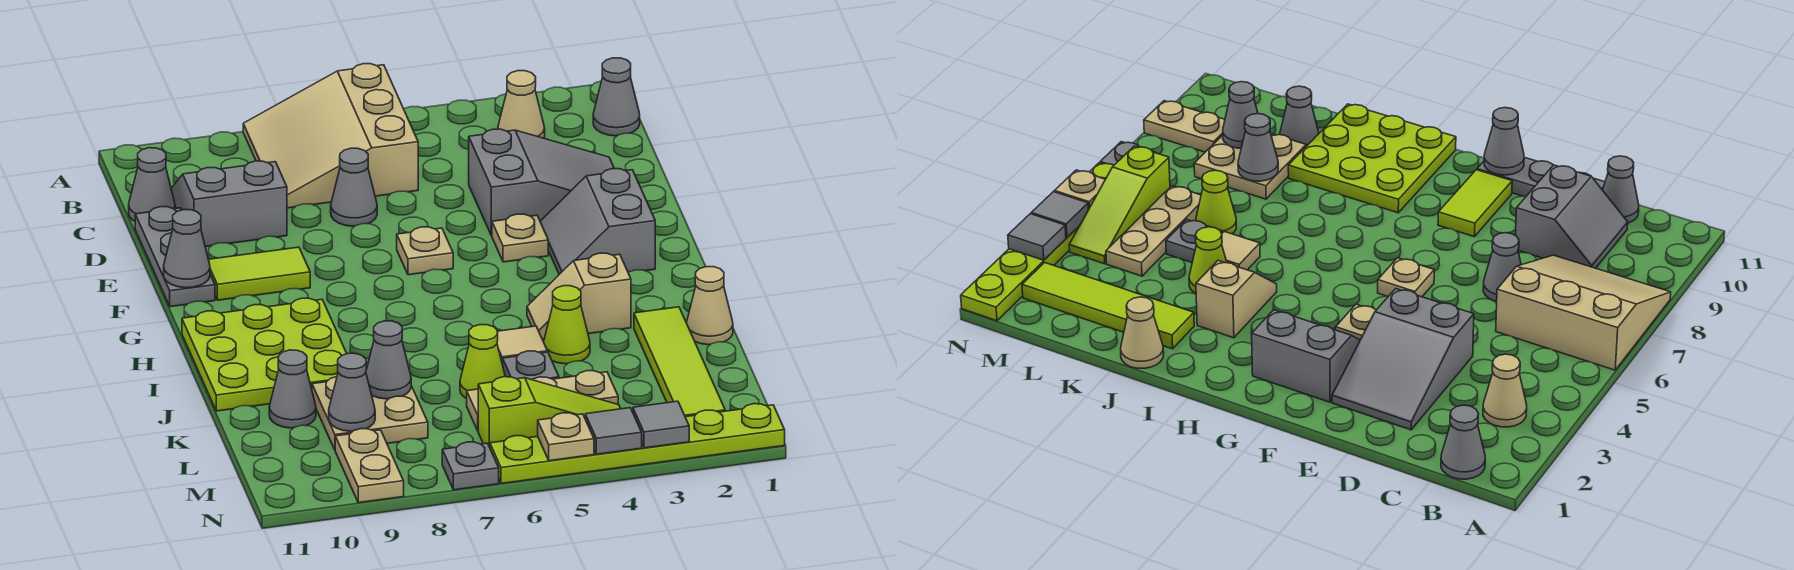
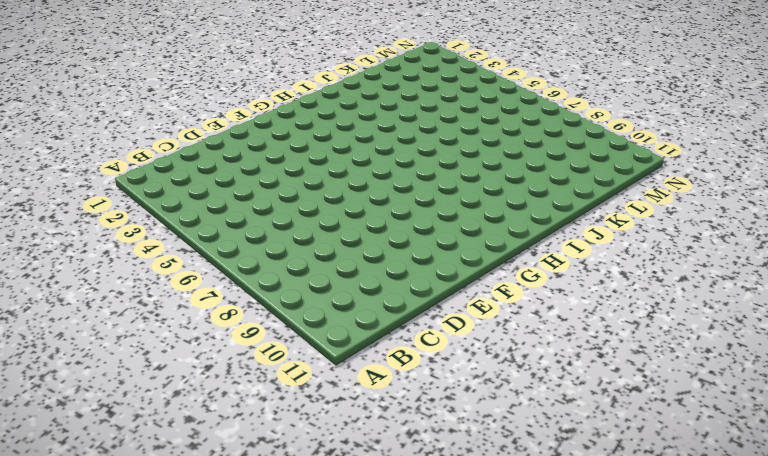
none -> tan slope A6:C8 level 1 top 6
none -> grey cone B1 level 1
none -> tan cone B3 level 1
none -> grey slope C9:D10 level 1 top D

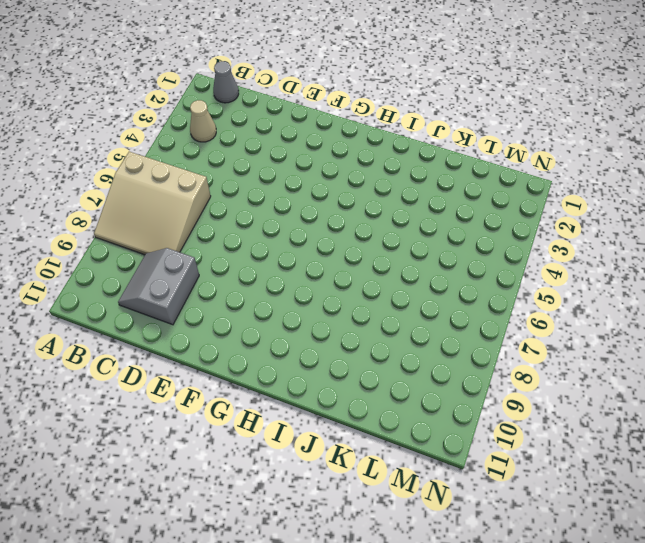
none -> grey cone C11 level 1
none -> grey slope D2:E4 level 1 top 4
none -> grey cone D7 level 1
none -> grey plate D11:F11 level 1

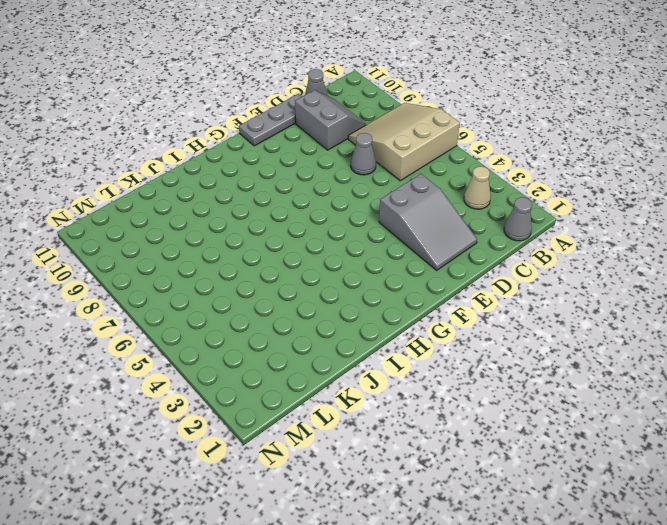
none -> grey slope F2:G3 level 1 top 2
none -> tan plate F4 level 1
none -> tan plate F6 level 1
none -> lime tile F9:F10 level 1

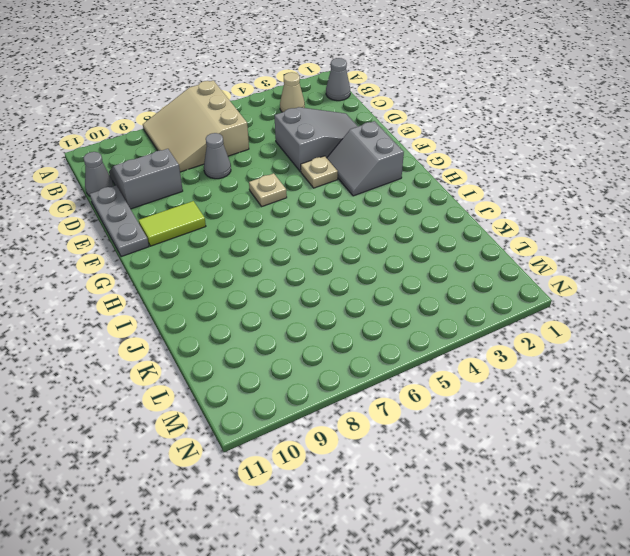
none -> lime plate H9:J11 level 1
none -> tan slope I3:I4 level 1 top 3
none -> tan cone J1 level 1
none -> lime tile J2:M2 level 1

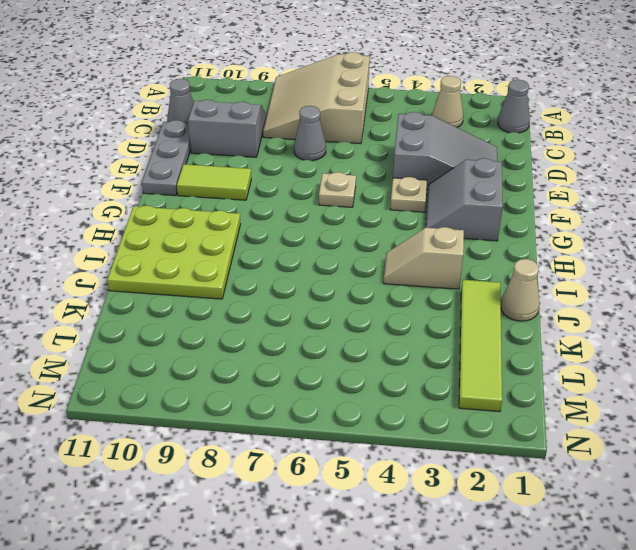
none -> lime cone J4 level 1
none -> tan tile J5 level 1
none -> grey plate K5 level 1
none -> lime cone K6 level 1

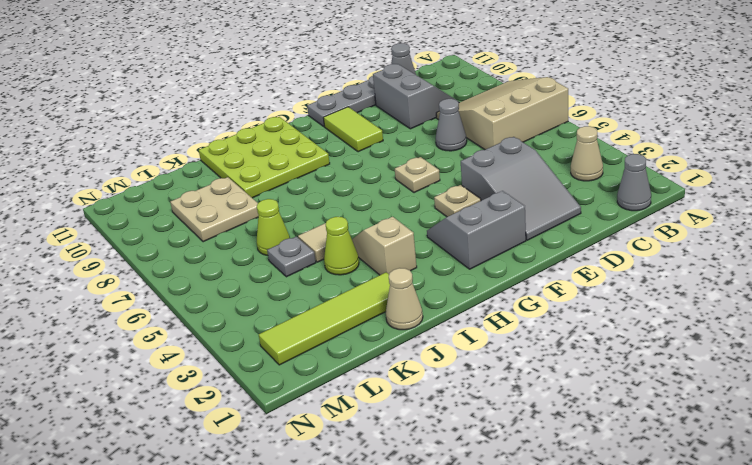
none -> grey cone K10 level 1
none -> tan plate L4:L6 level 1
none -> lime slope M4:M6 level 1 top 6
none -> tan plate M9:N9 level 1

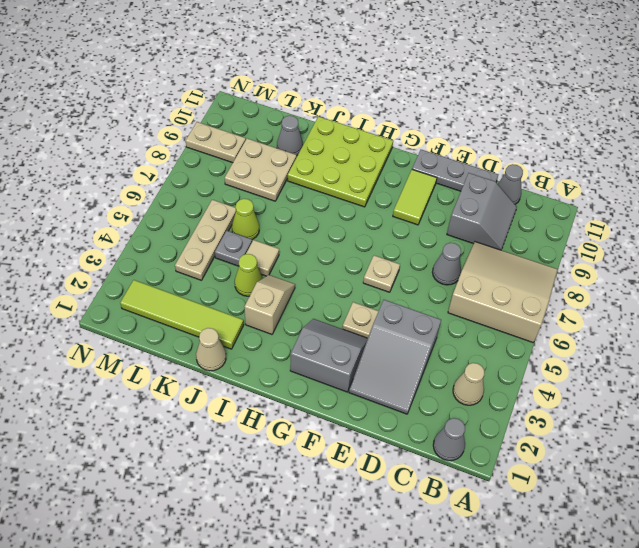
none -> lime slope M4:M6 level 1 top 6
none -> lime plate N1:N6 level 1
none -> grey plate N7 level 1
none -> grey cone F11 level 2

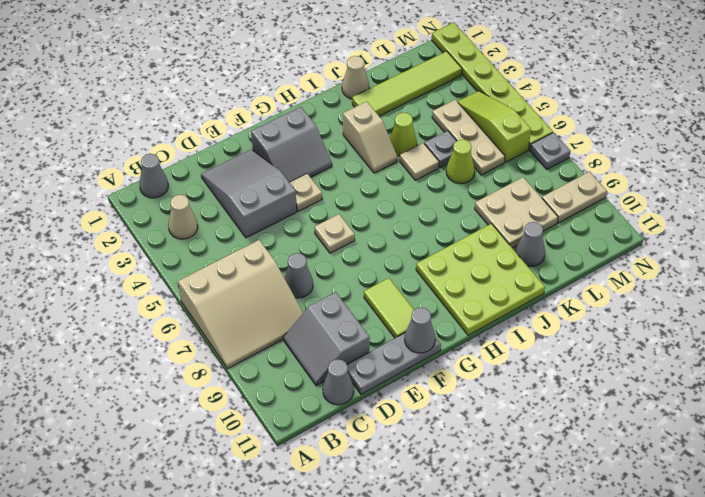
none -> grey cone K8 level 2
none -> grey cone L9 level 2
none -> grey tile N3 level 2
none -> grey tile N4 level 2

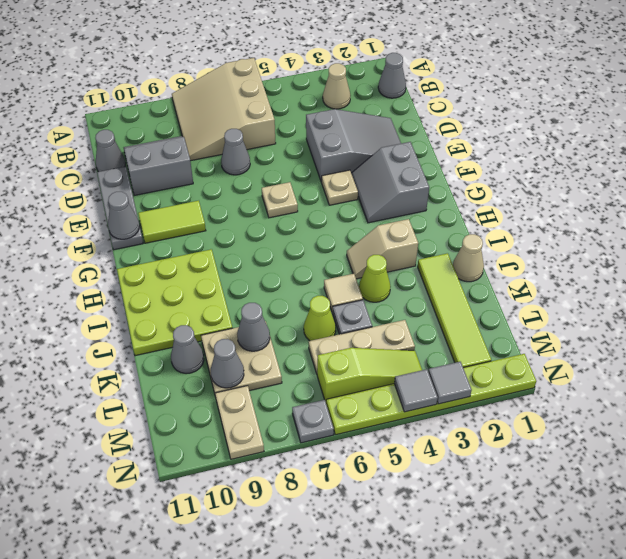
none -> tan plate N5 level 2

